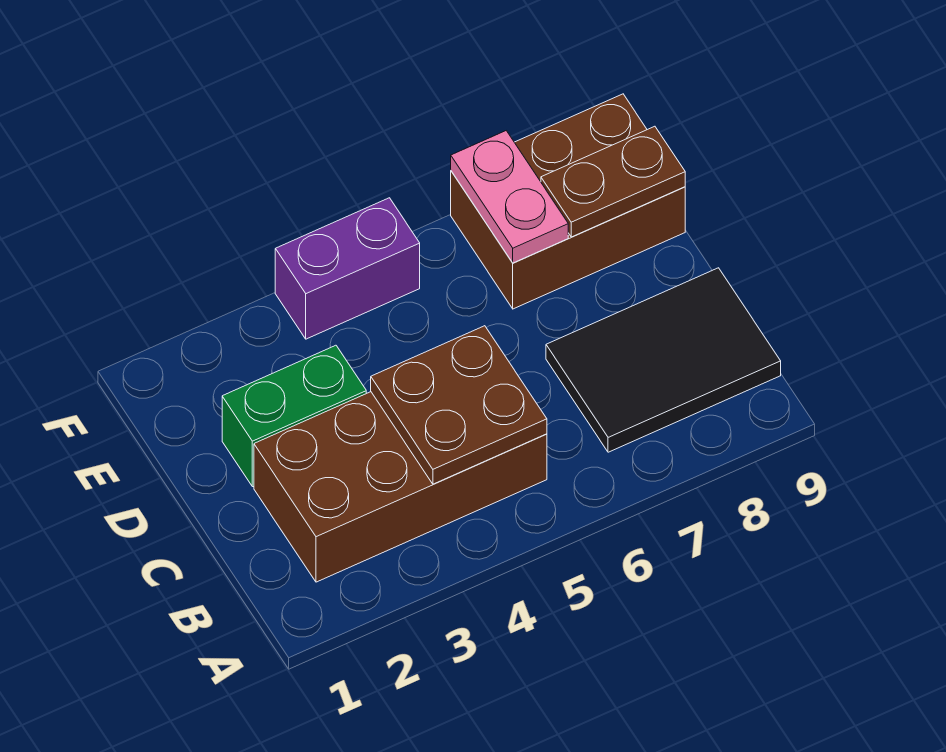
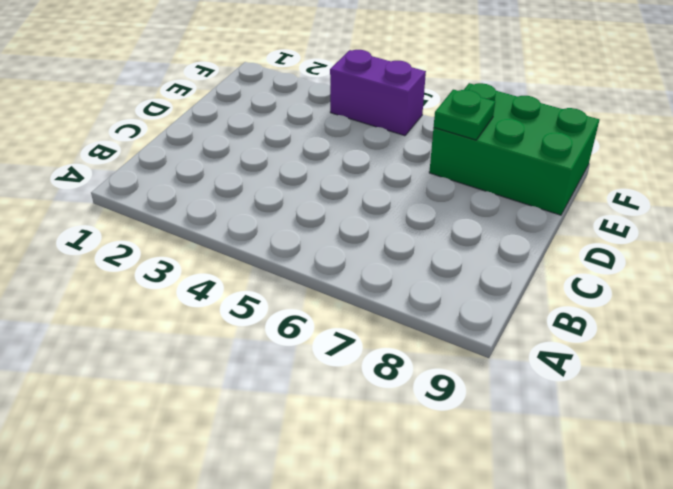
green brick E7:F9 level 1 -> brown brick E7:F9 level 1
green plate E7 level 2 -> pink plate E7:F7 level 2
none -> brown brick B2:C5 level 1
none -> black tile B7:C9 level 1

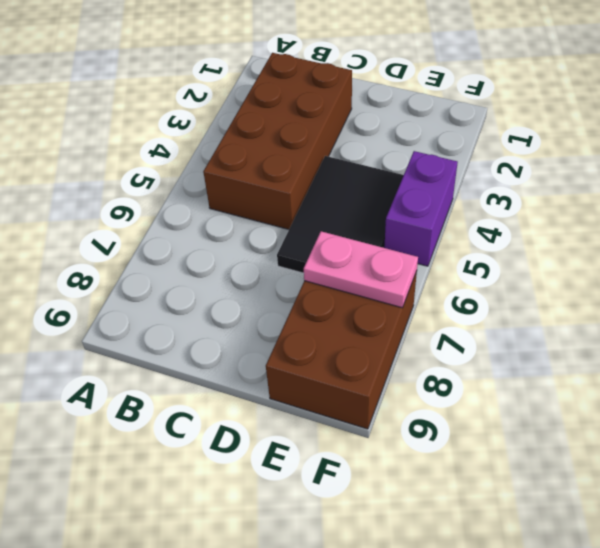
black tile D4:E6 level 1 -> black tile B7:C9 level 1
none -> green brick D2:D3 level 1
none -> brown plate B4:C5 level 2

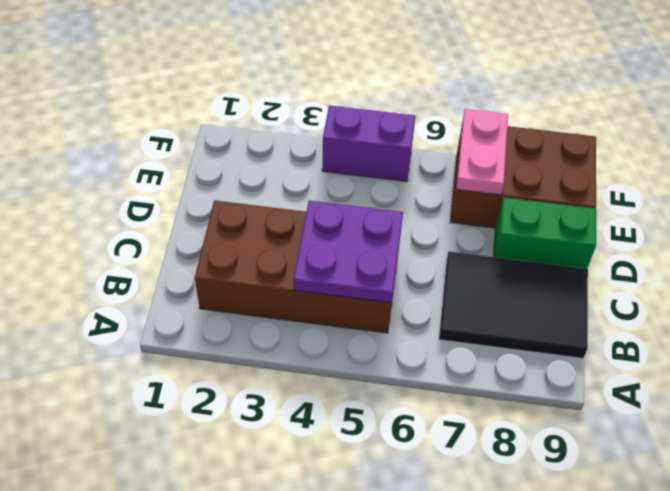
purple plate B4:C5 level 2 -> brown plate B4:C5 level 2
green brick D8:D9 level 1 -> green brick D2:D3 level 1
none -> brown plate E8:E9 level 2

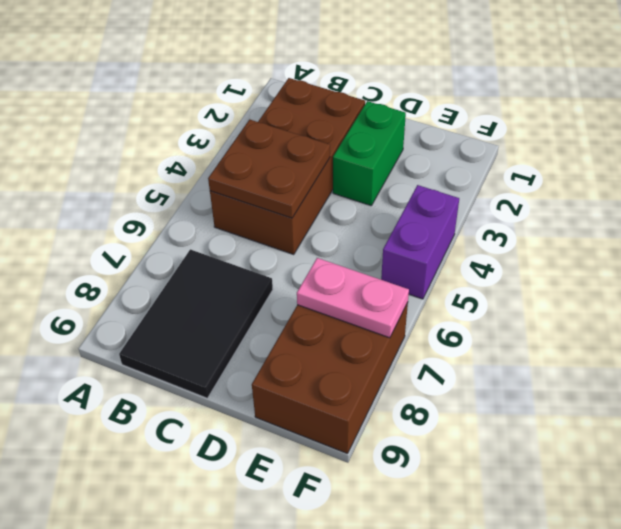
none -> brown plate E8:E9 level 2

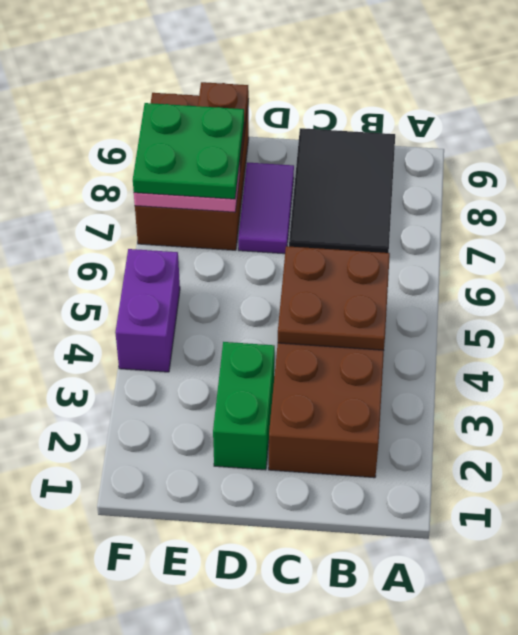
purple tile D7:D8 level 1 -> none
green plate E7:F8 level 3 -> none

